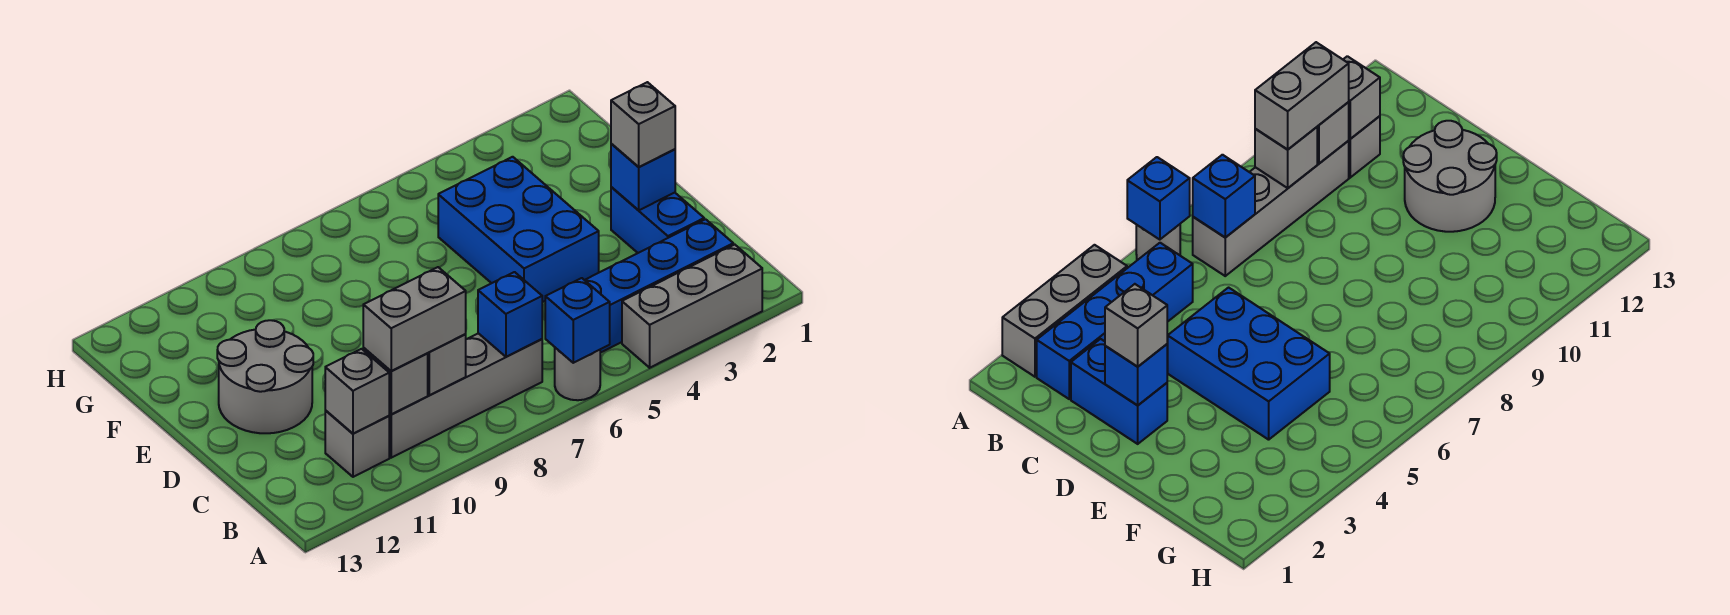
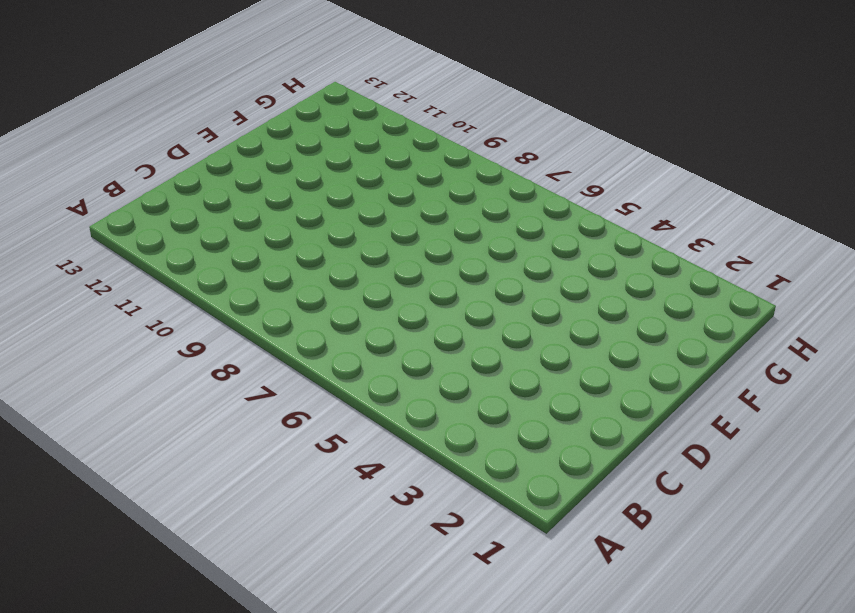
none -> grey brick A2:A4 level 1
none -> grey round brick A6 level 1
none -> blue brick B2:B5 level 1

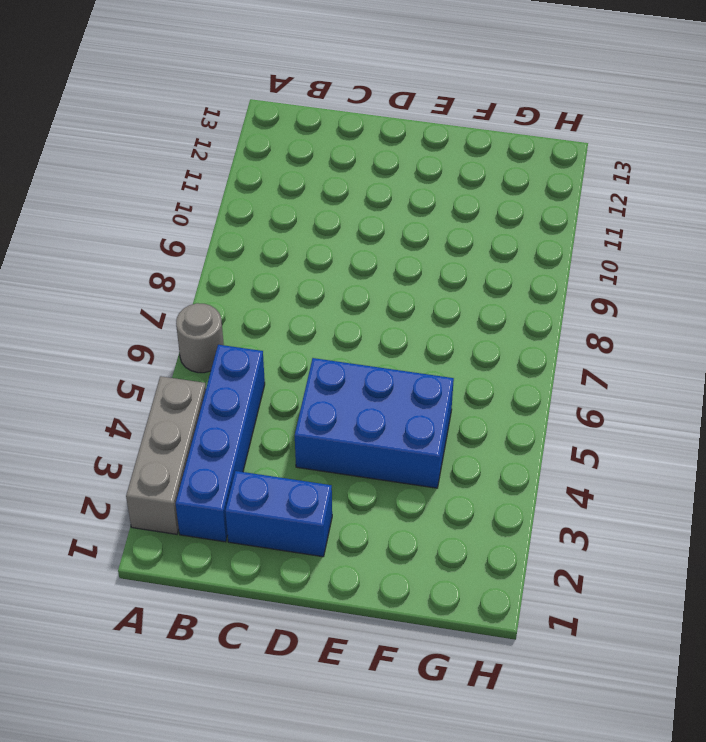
none -> grey brick B7:B10 level 1
none -> grey brick B11 level 1
none -> grey round brick D11:E12 level 1

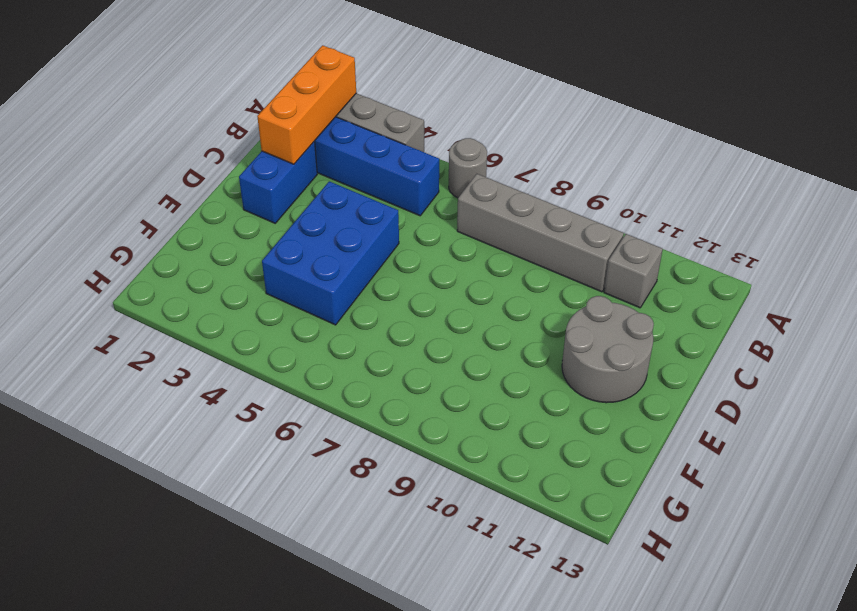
orange brick A2:C2 level 2 -> none
none -> blue brick A6 level 2
none -> blue brick B7 level 2
none -> grey brick B9 level 2

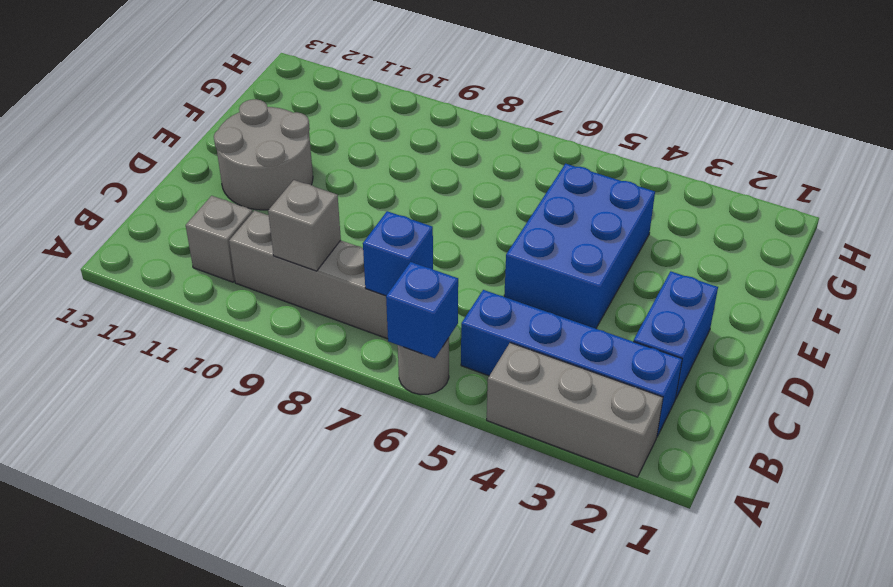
none -> grey brick B10 level 2
none -> grey brick B11 level 2
none -> blue brick D2 level 2

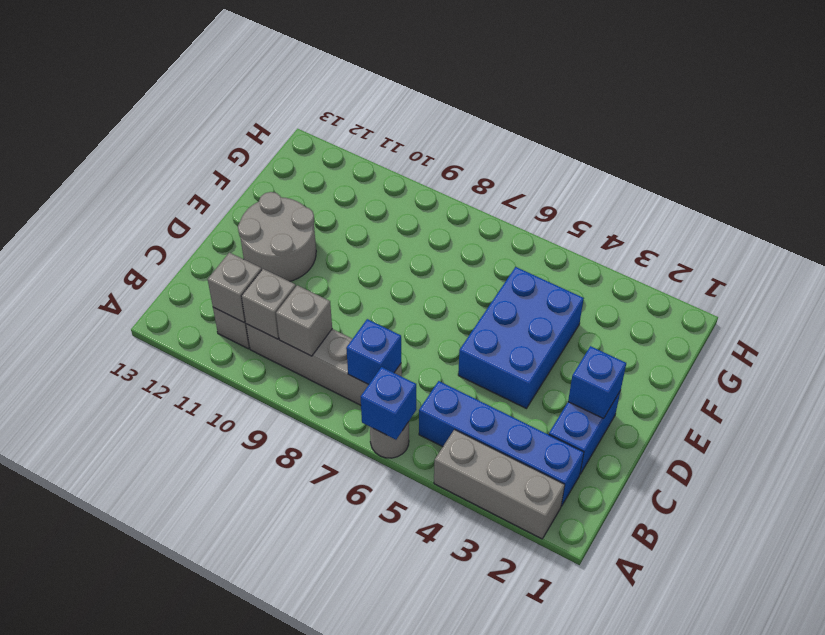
none -> grey brick B9:B10 level 3
none -> grey brick D2 level 3

